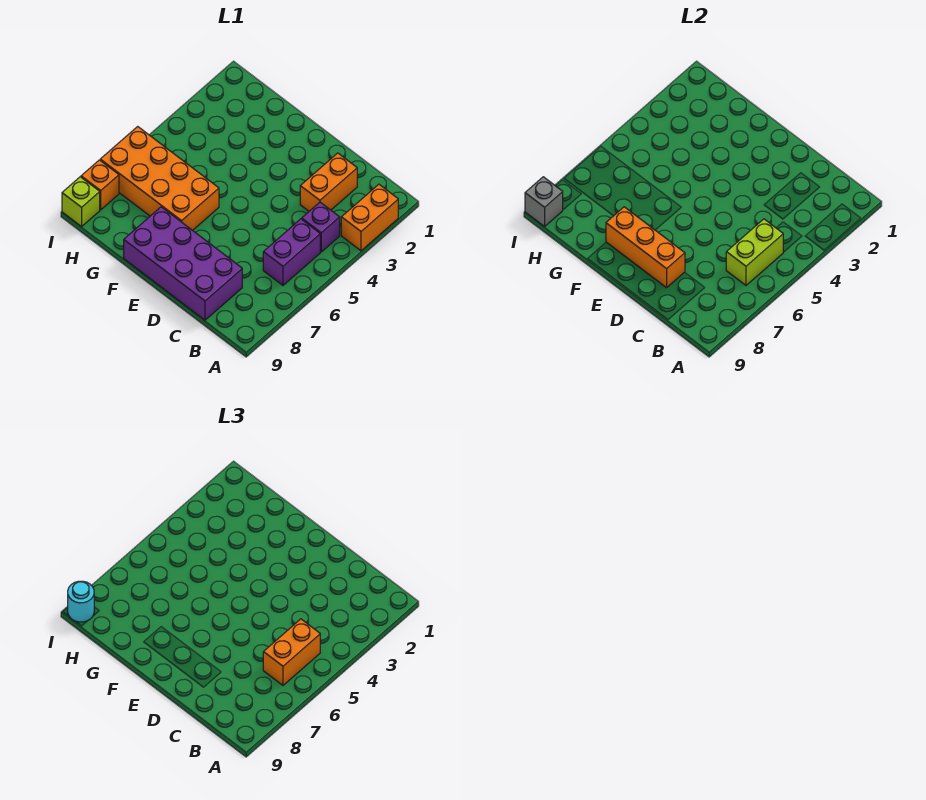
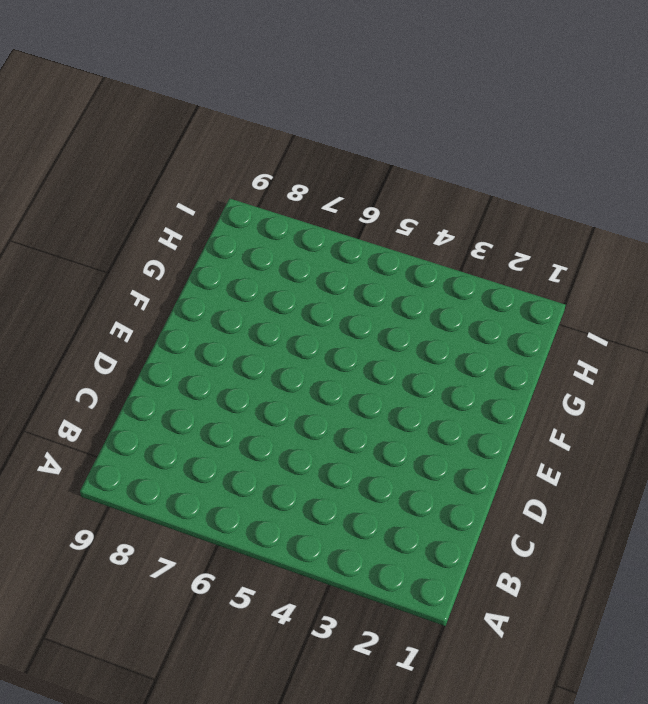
none -> orange brick A2:A3 level 1
none -> purple brick B4 level 1
none -> purple brick B5:B6 level 1

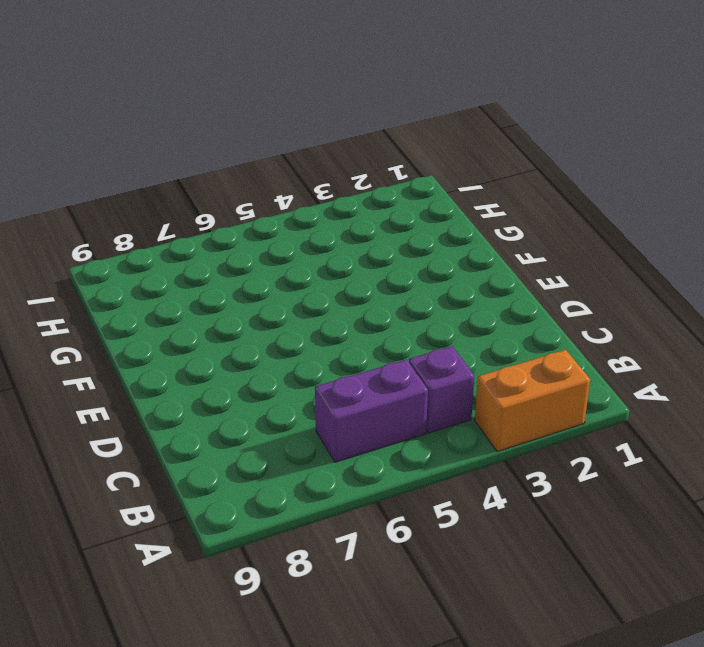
none -> orange brick C2:C3 level 1
none -> purple brick C8:F9 level 1
none -> orange brick F6:I7 level 1

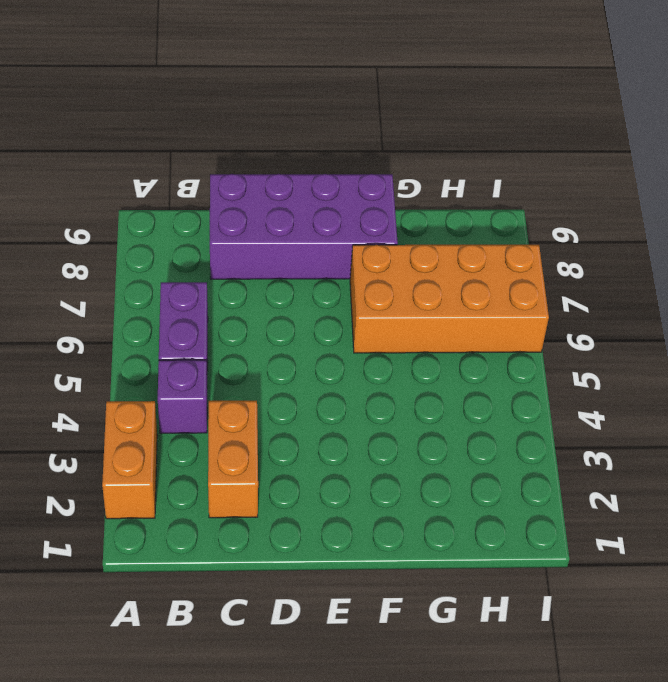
none -> orange brick I8 level 1
none -> lime brick I9 level 1
none -> lime brick B5:B6 level 2

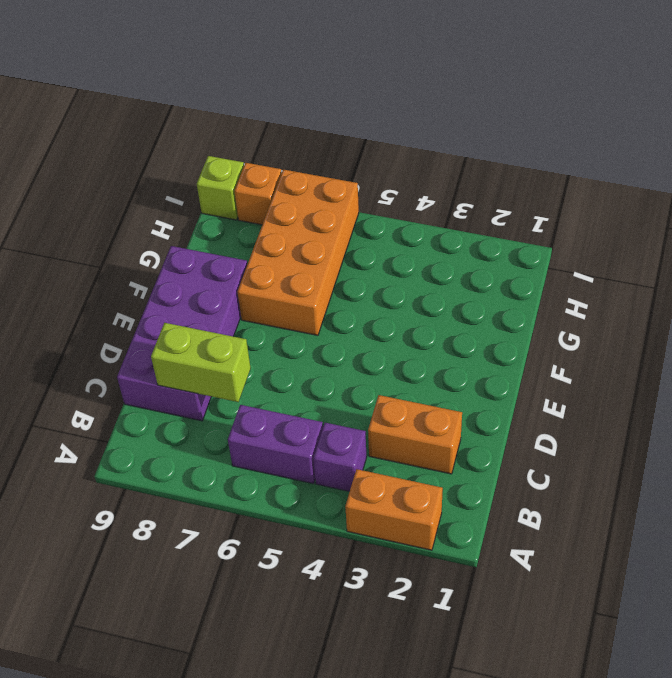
lime brick C7:C8 level 2 -> lime brick B5:B6 level 2
none -> orange brick D8:F8 level 2
none -> grey brick I9 level 2
none -> orange brick B5:B6 level 3

